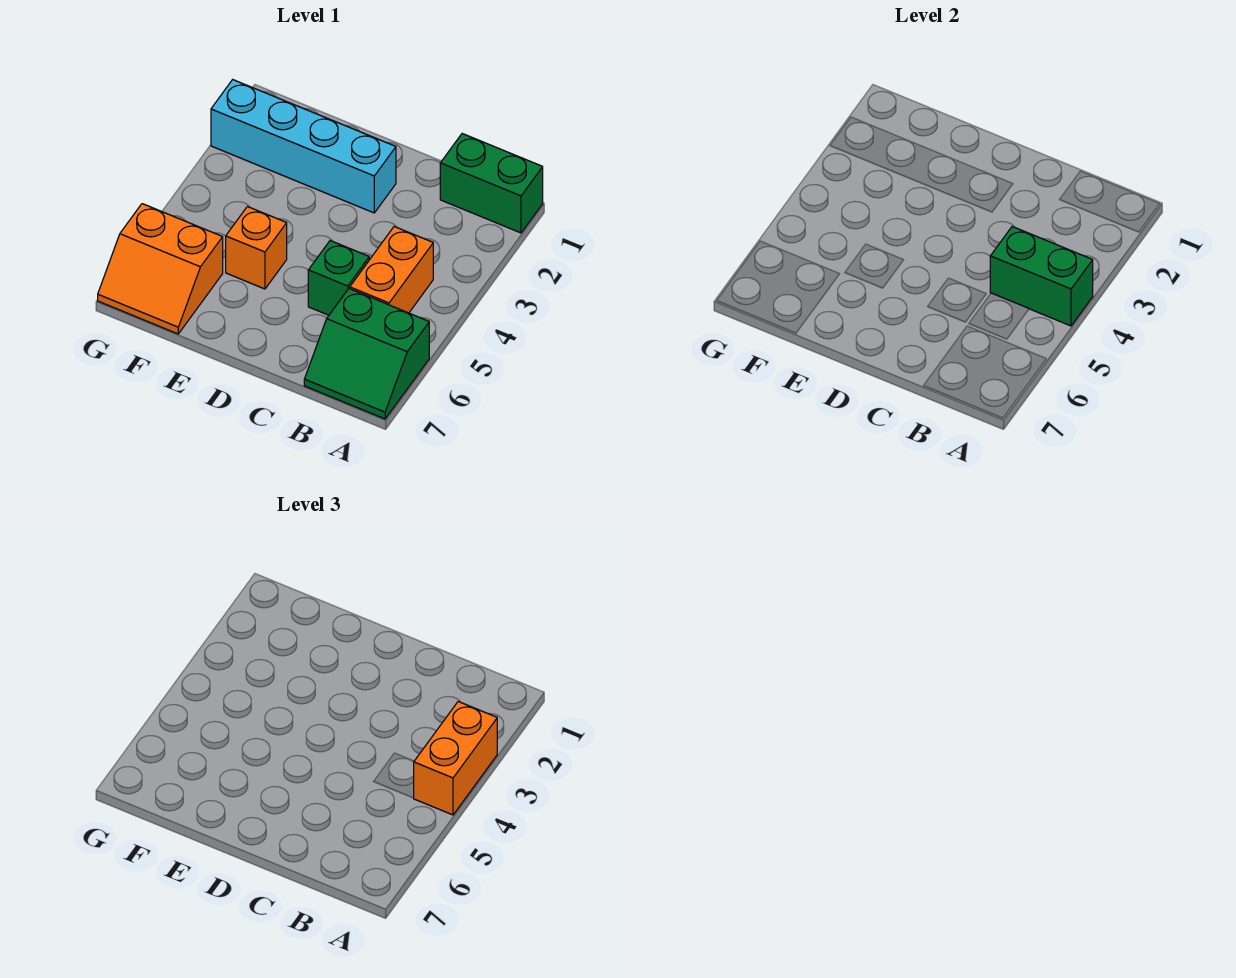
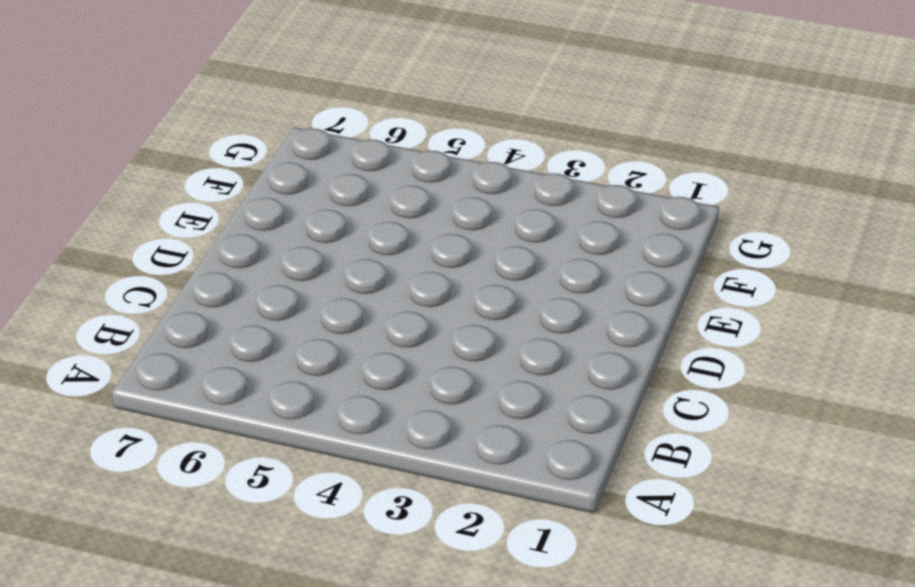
none -> green brick A1:B1 level 1
none -> green slope A6:B7 level 1 top 6

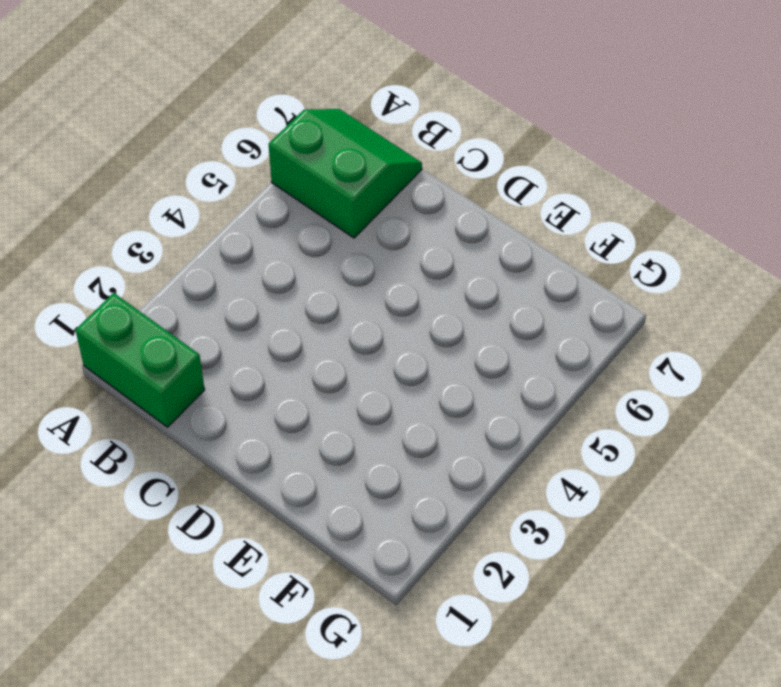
none -> orange brick B4:B5 level 1
none -> green brick C5 level 1

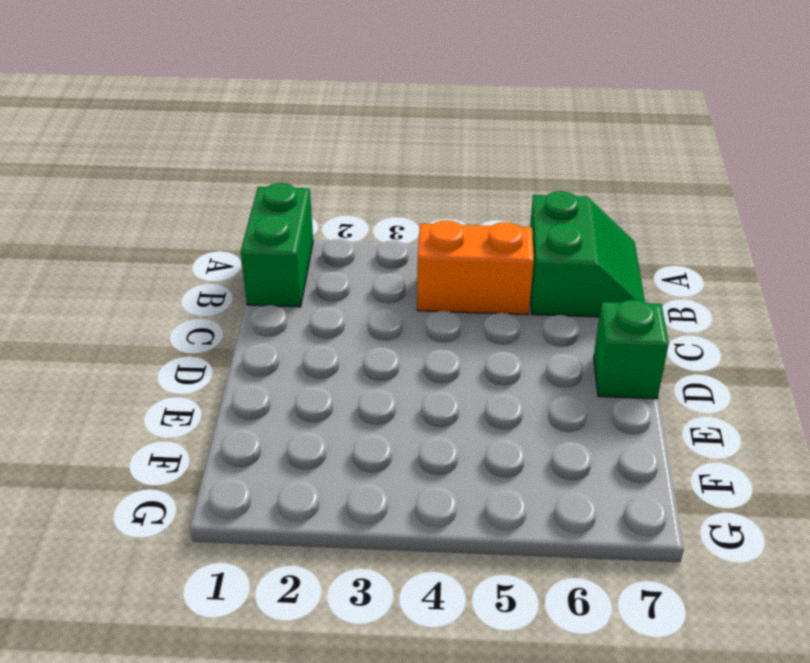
green brick D7 level 1 -> green brick C5 level 1
none -> cyan brick D2:G2 level 1
none -> orange brick E5 level 1

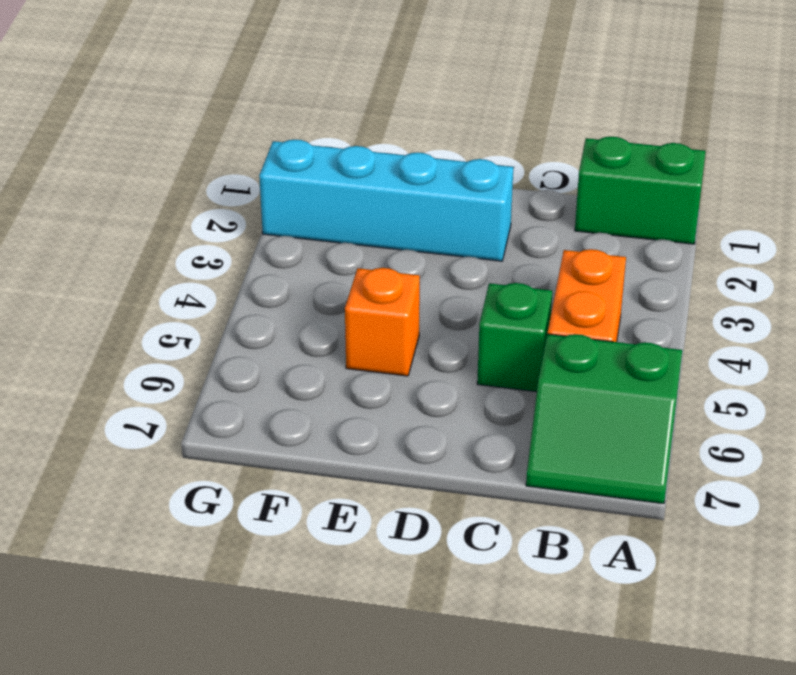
none -> orange slope F6:G7 level 1 top 6
none -> green brick A4:B4 level 2

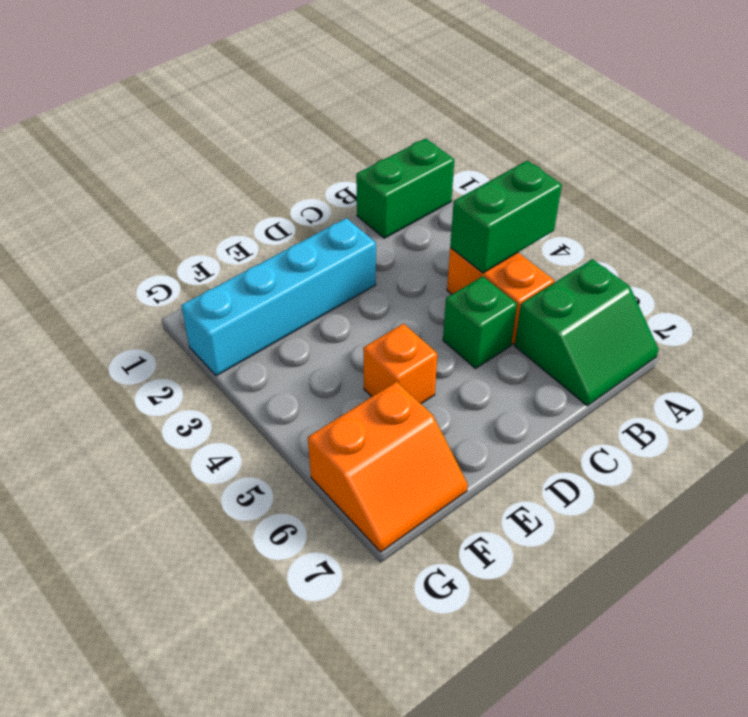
none -> orange brick A3:A4 level 3

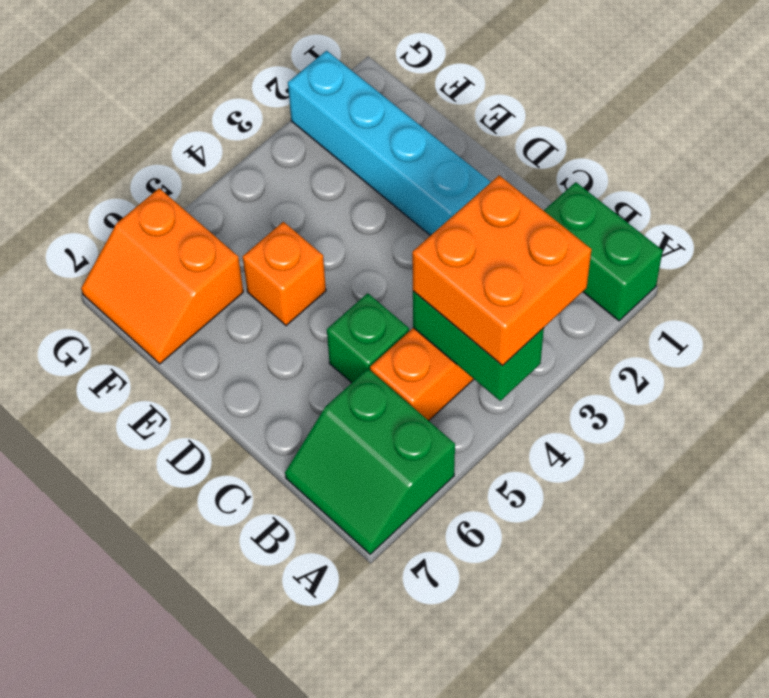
orange brick A3:B4 level 3 -> orange brick A3:A4 level 3

